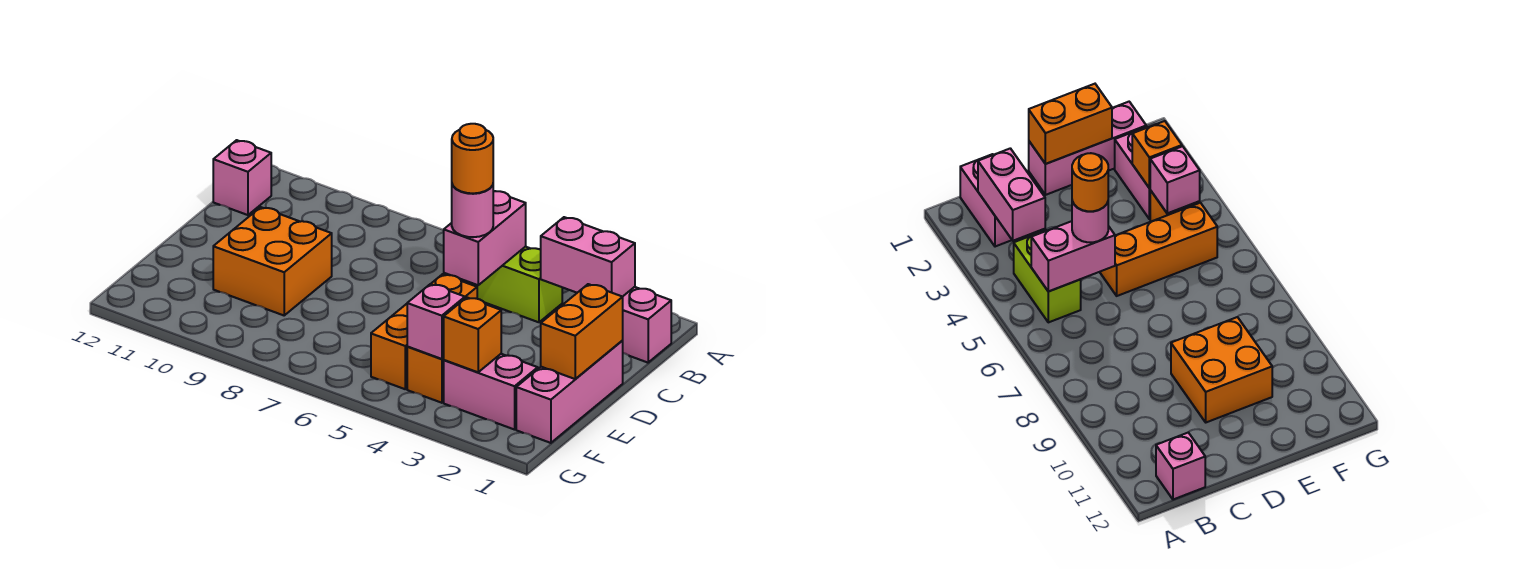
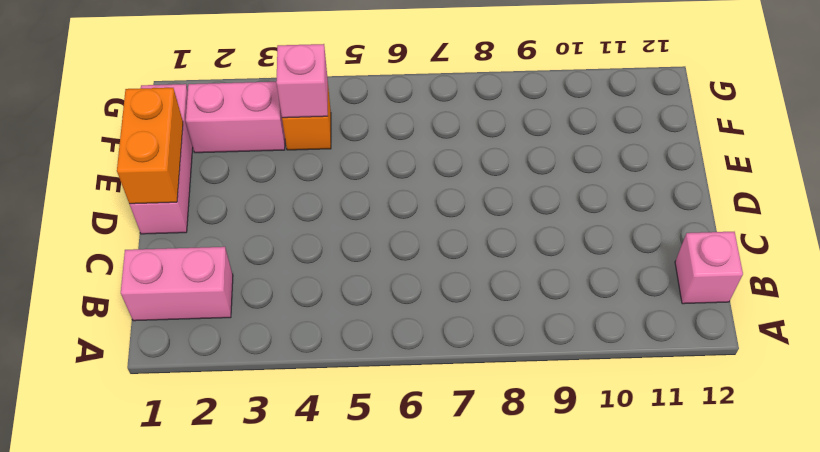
none -> lime brick B4:B5 level 1
none -> orange brick D5:F5 level 1
none -> orange brick D9:E10 level 1

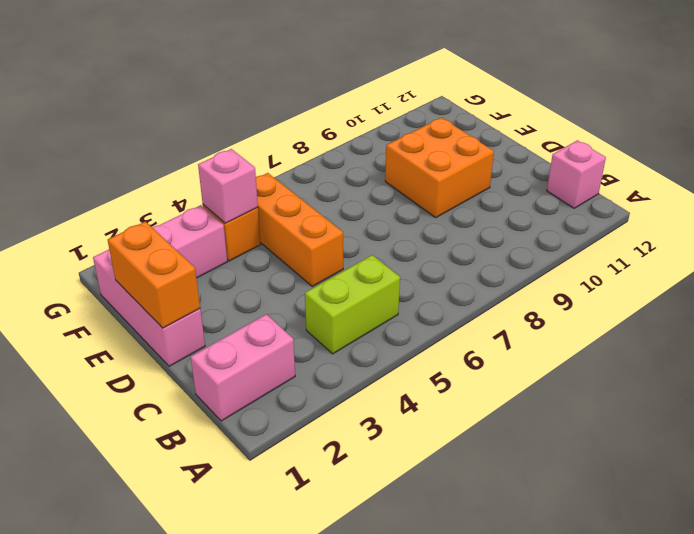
none -> pink brick B2:B3 level 2
none -> pink brick B5:C5 level 2
none -> orange brick F3 level 2

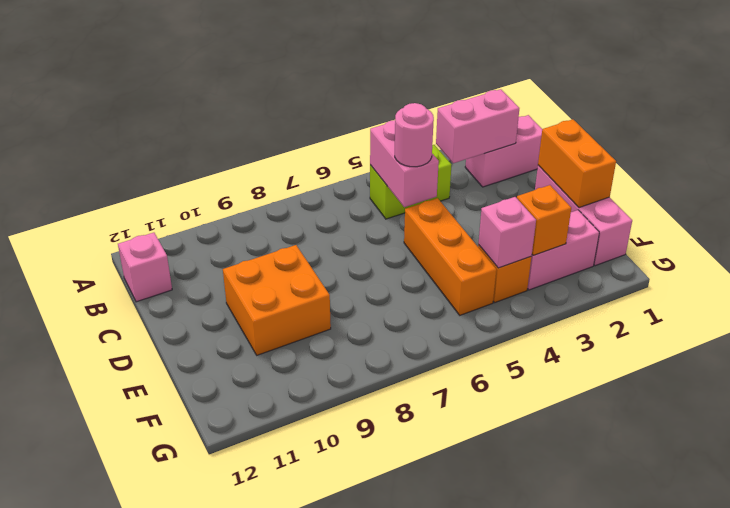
none -> orange round brick C5 level 4

